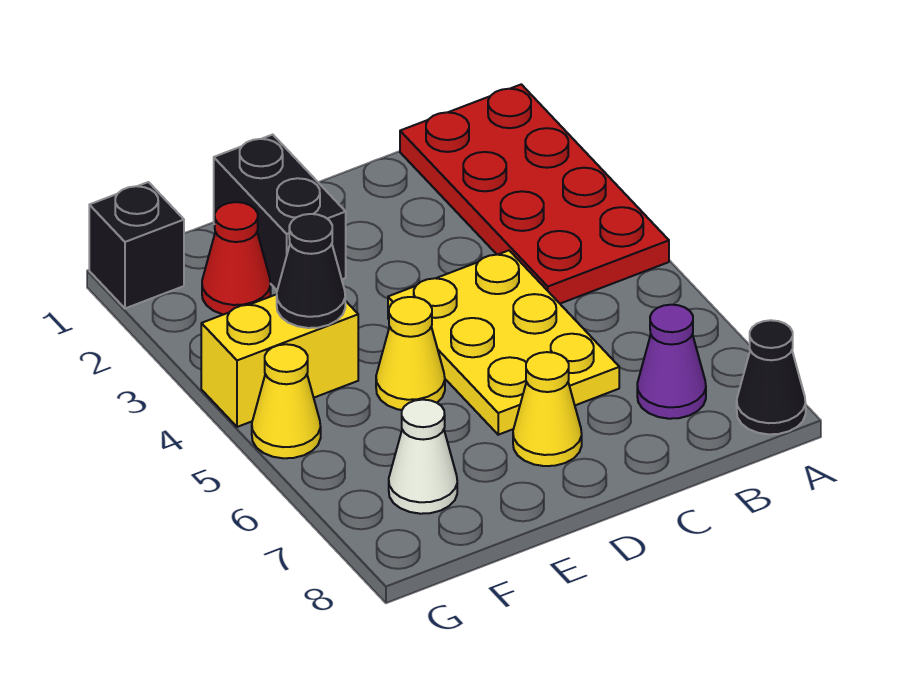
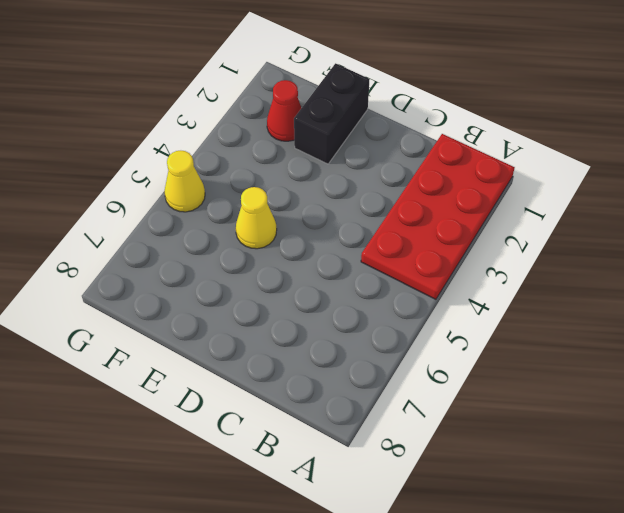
none -> black cone A8 level 1
none -> purple cone B7 level 1
none -> yellow plate C4:D6 level 1

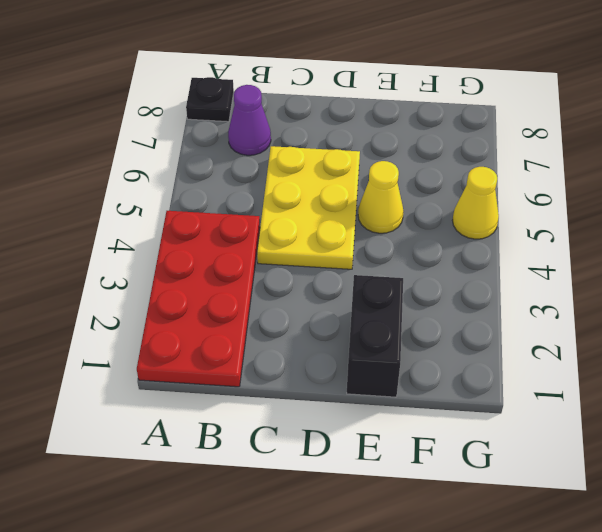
black plate A8 level 1 -> black cone A8 level 1
none -> yellow cone D7 level 1
none -> red cone F2 level 1
none -> yellow brick F4:G4 level 1

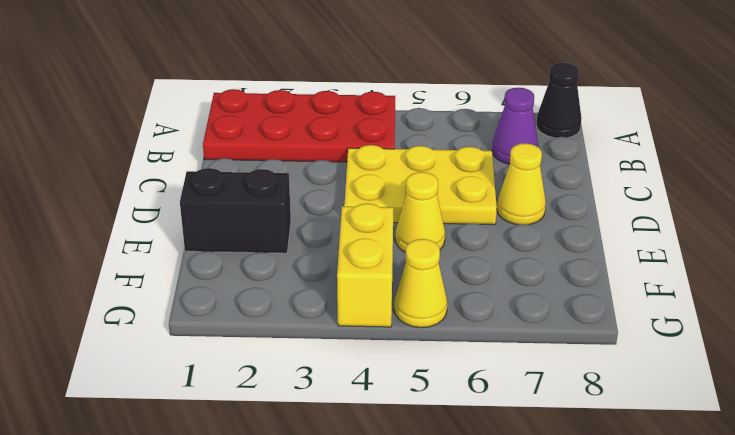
none -> red cone F2 level 1
none -> white cone F7 level 1
none -> black brick G1 level 1

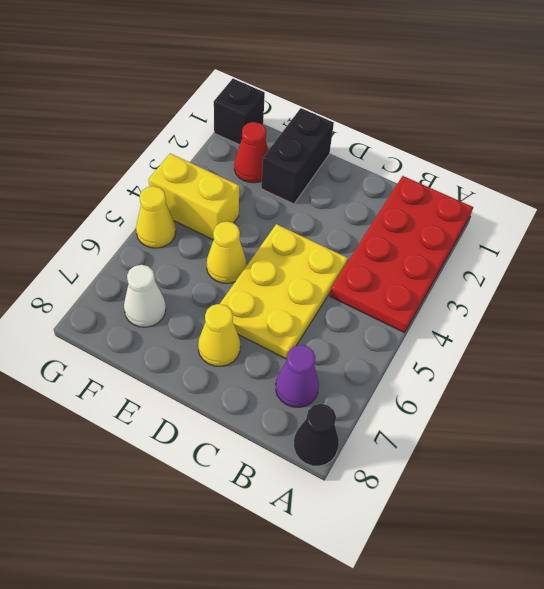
none -> black cone F4 level 2

